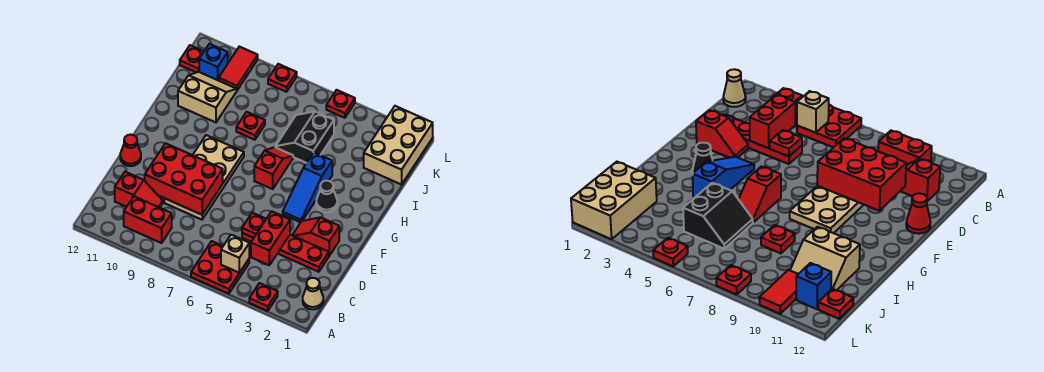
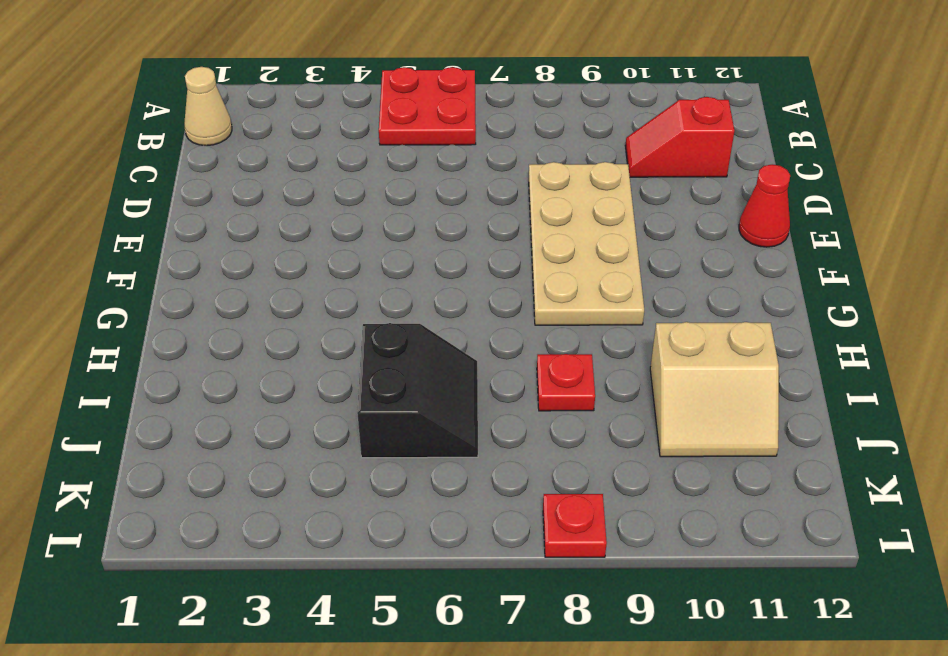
none -> red plate A3 level 1
none -> red brick B9:B10 level 1
none -> red plate D2:D5 level 1

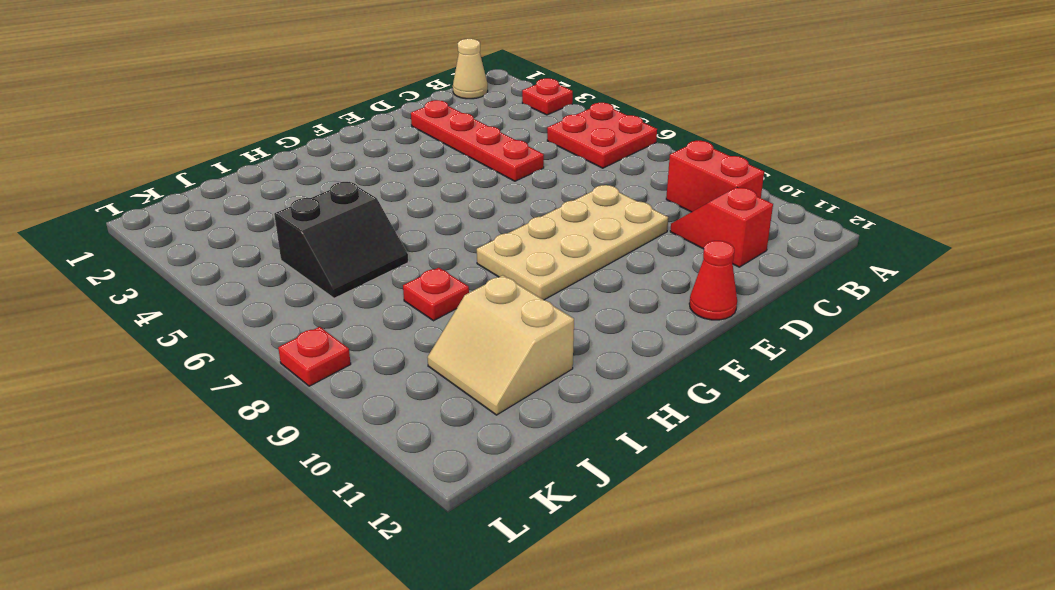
none -> red slope E2:E3 level 1 top 2
none -> blue slope F4:H4 level 1 top H
none -> black cone G3 level 1

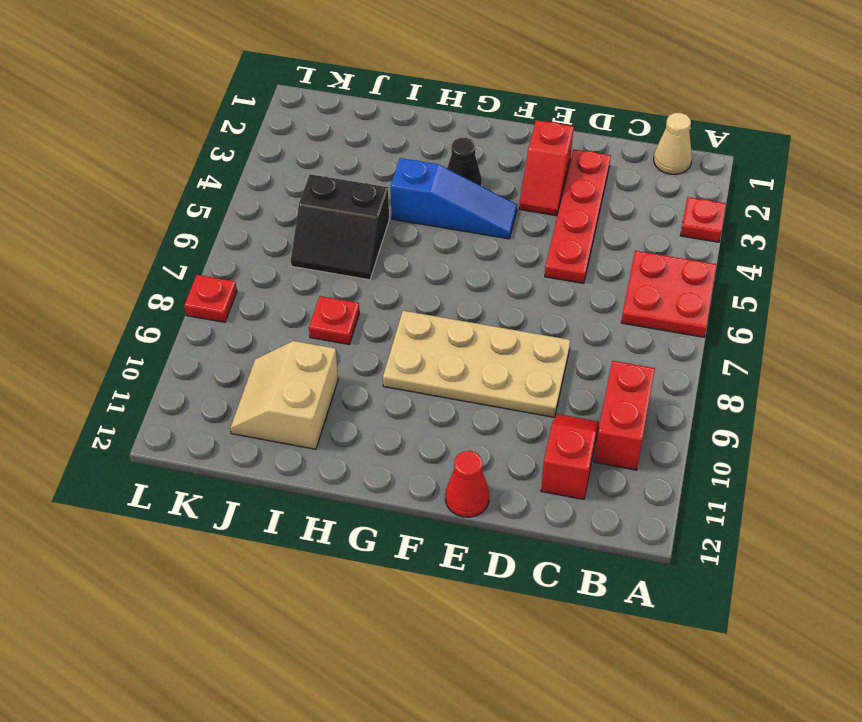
none -> red slope G6:H6 level 1 top G
none -> tan brick J1:L2 level 1
none -> red tile K10:L10 level 1

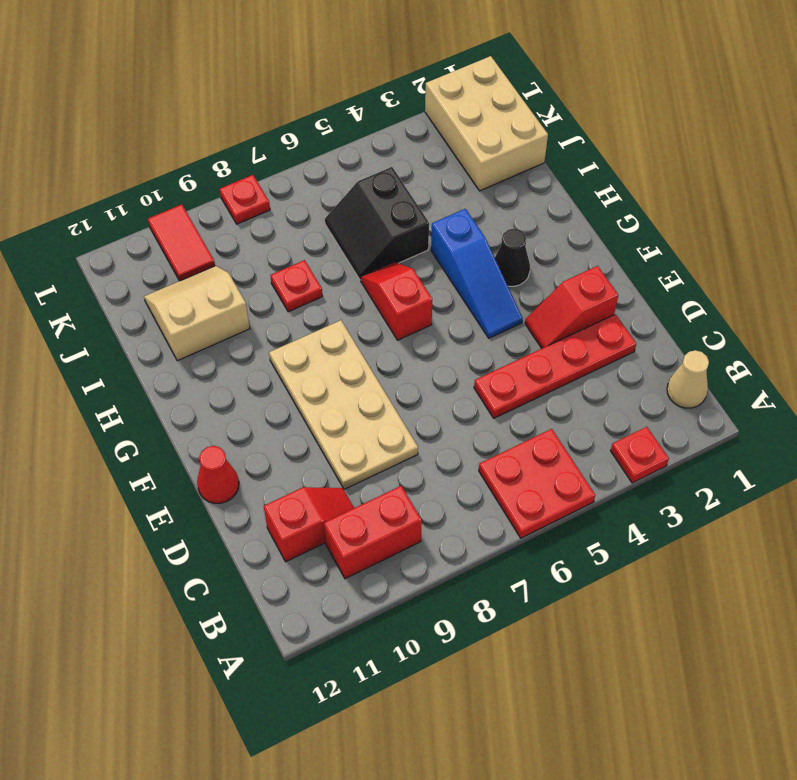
none -> blue brick K11 level 1
none -> red plate K12 level 1
none -> red plate L5 level 1

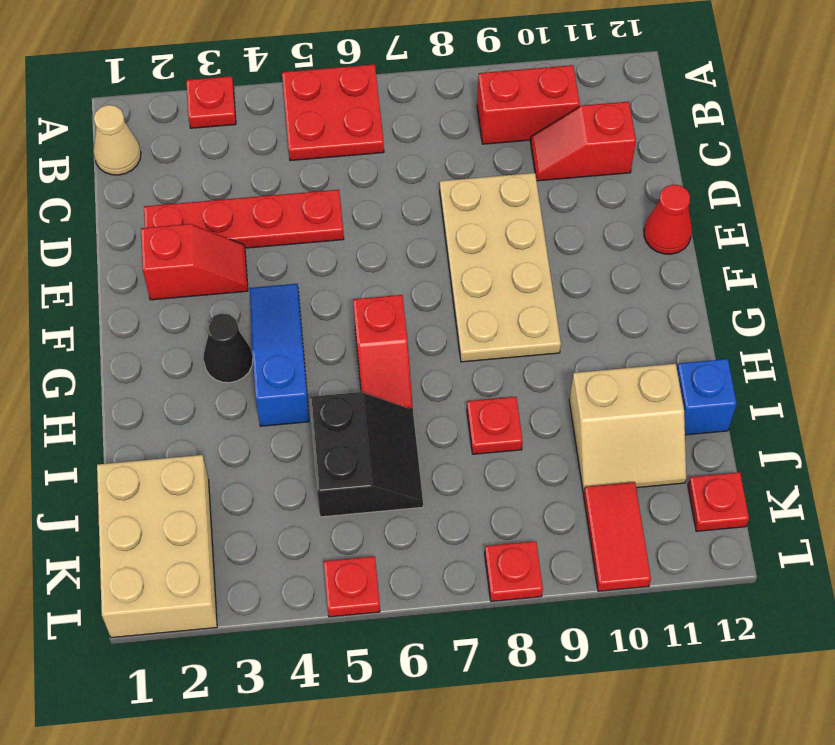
blue brick I12 level 1 -> blue brick K11 level 1
none -> tan brick B5 level 2
none -> red brick C4:D4 level 2
none -> red plate D5 level 2

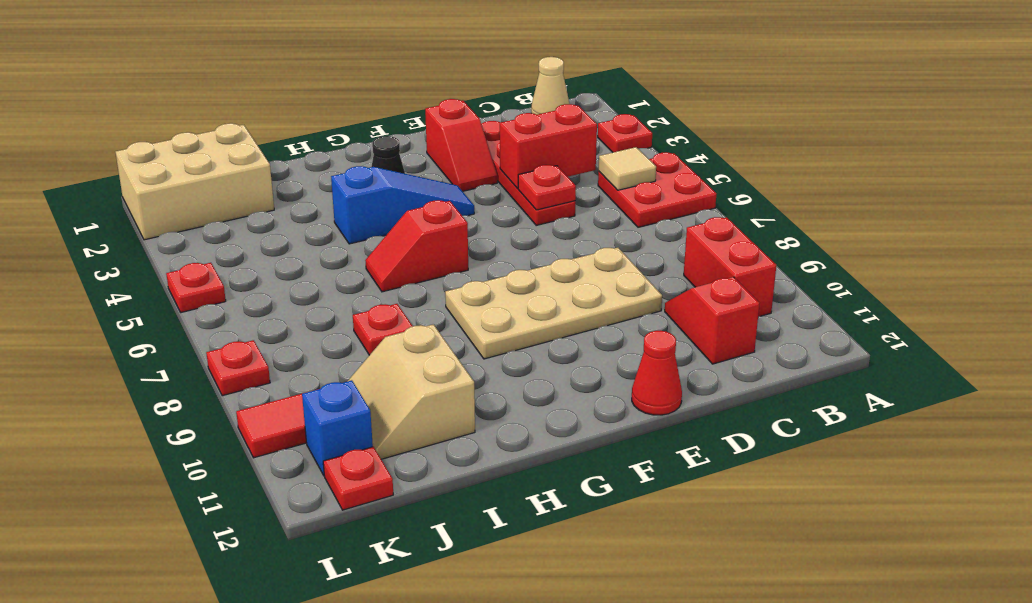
tan tile B5 level 2 -> tan brick B5 level 2
none -> black slope I5:J6 level 1 top 5
none -> red brick D8:E10 level 2

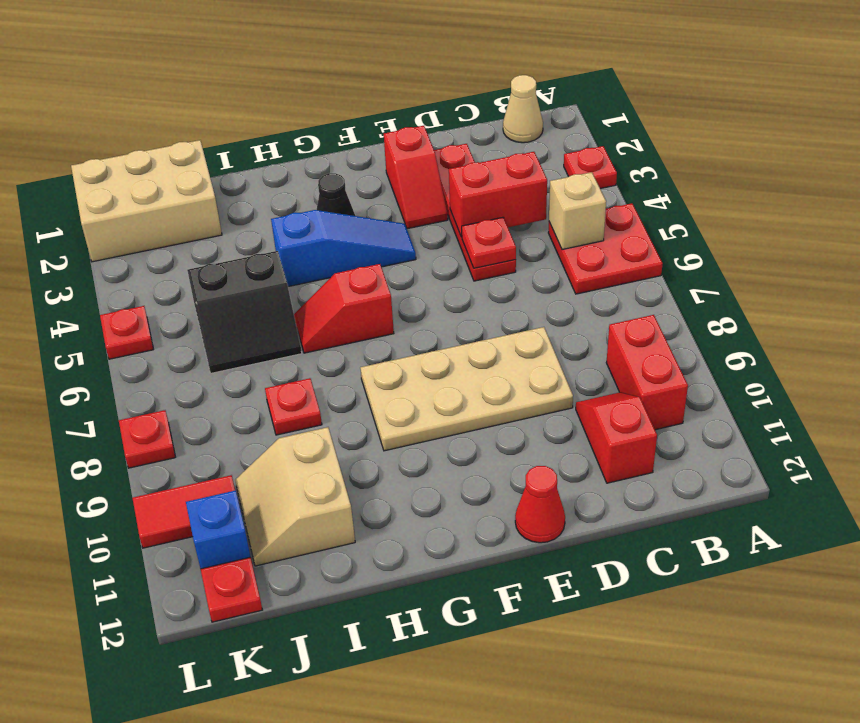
none -> red brick D8:E10 level 2

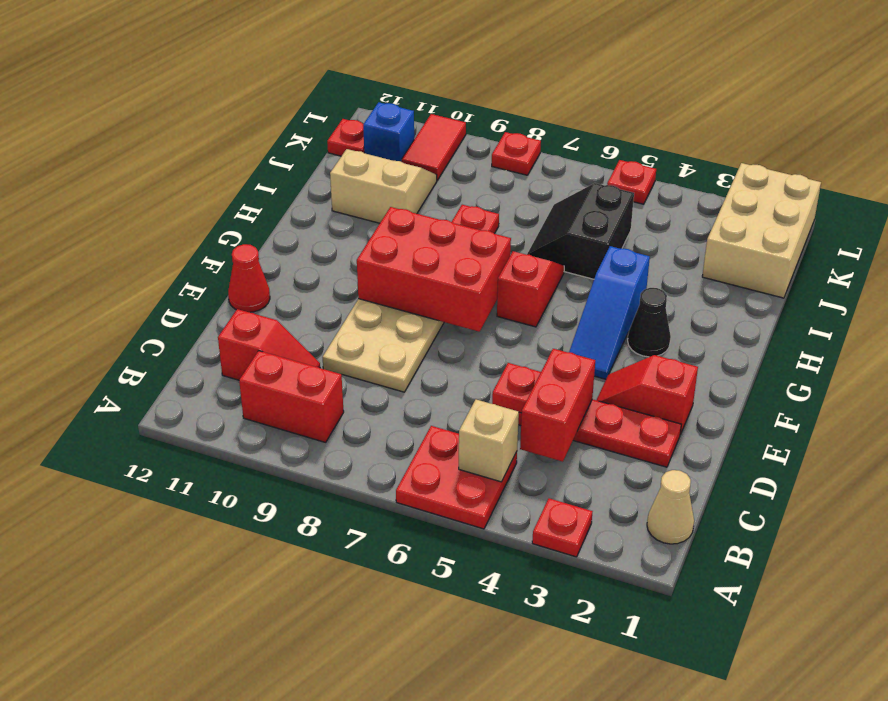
red brick F7:G9 level 2 -> red brick D8:E10 level 2

